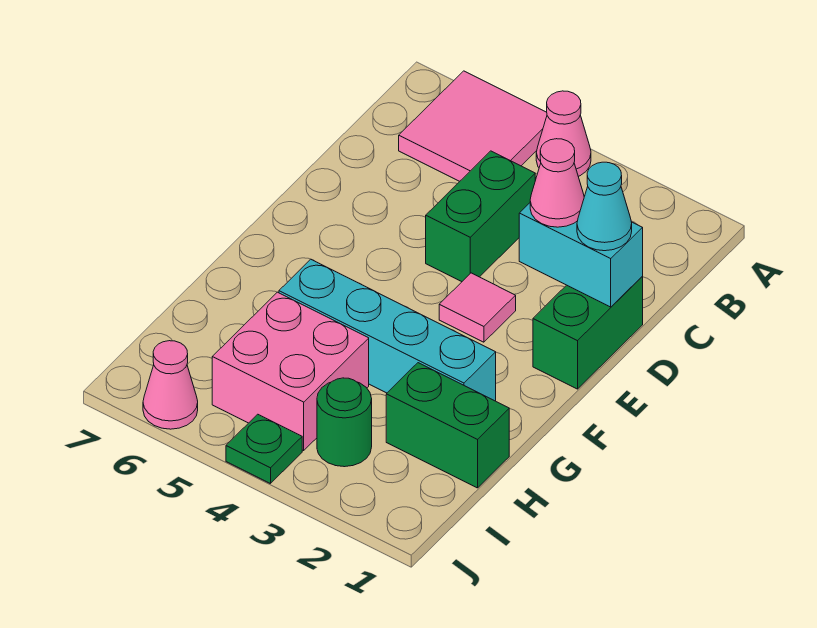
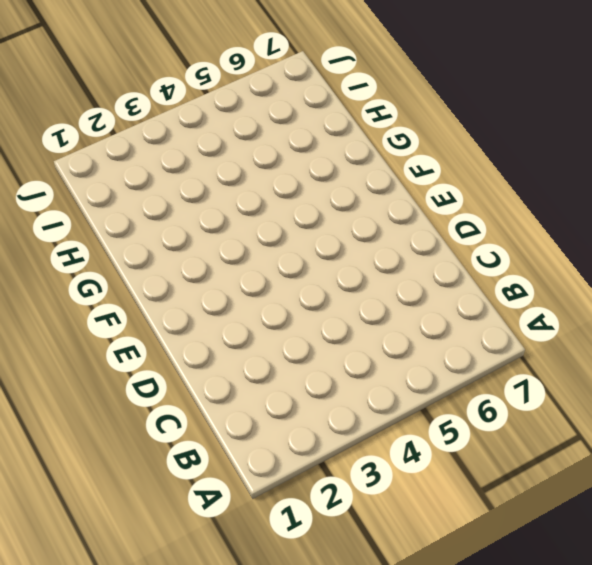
none -> pink cone A4 level 1
none -> pink tile A5:B6 level 1
none -> green brick C4:D4 level 1

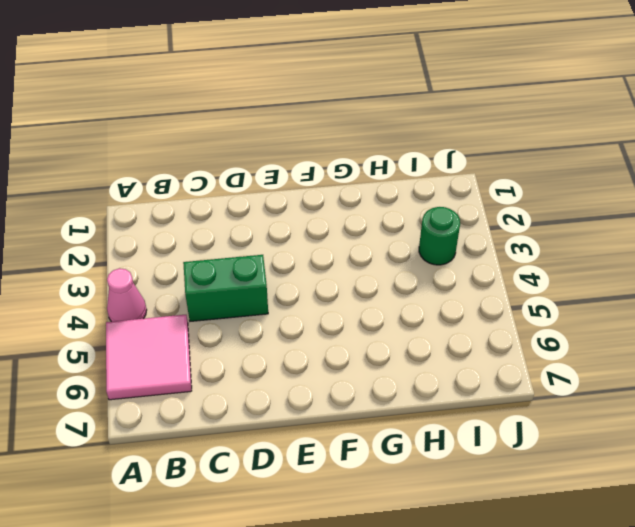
none -> green brick D1:E1 level 1
none -> pink tile E3 level 1
none -> cyan brick G2:G5 level 1

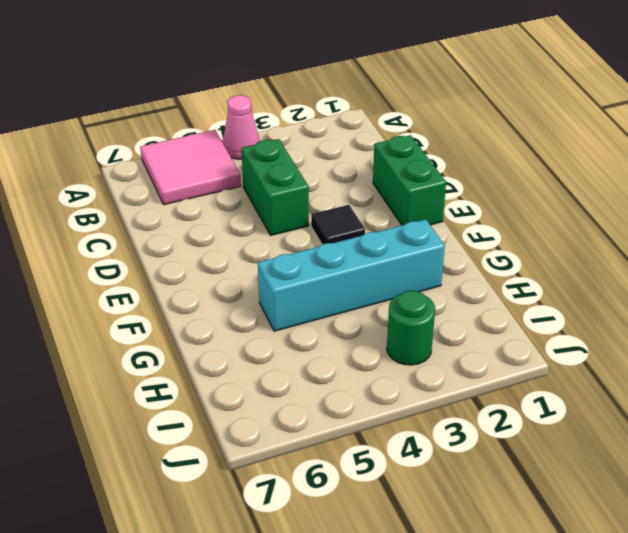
black tile E3 level 1 -> pink tile E3 level 1
none -> green brick H1:H2 level 1
none -> pink brick H4:I5 level 1
none -> green plate J4 level 1

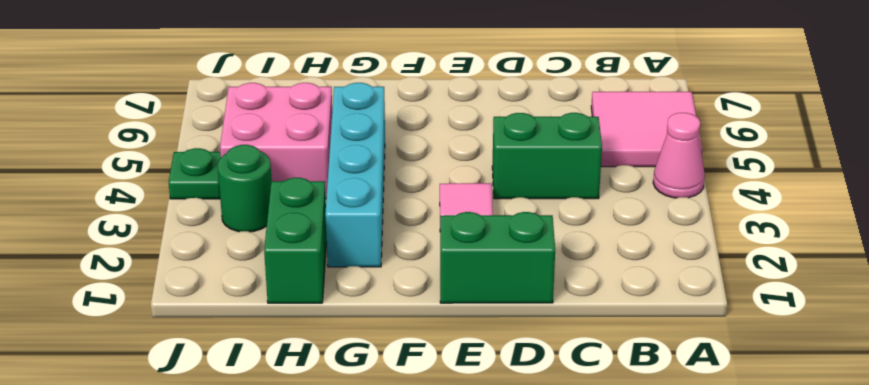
none -> pink cone J6 level 1
none -> cyan brick D1:D2 level 2
none -> cyan cone D1 level 3

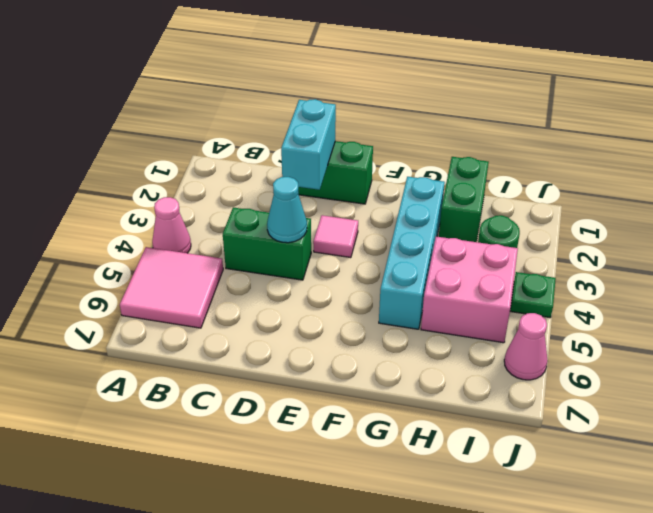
cyan cone D4 level 2 -> cyan cone D1 level 3
none -> pink cone D2 level 3

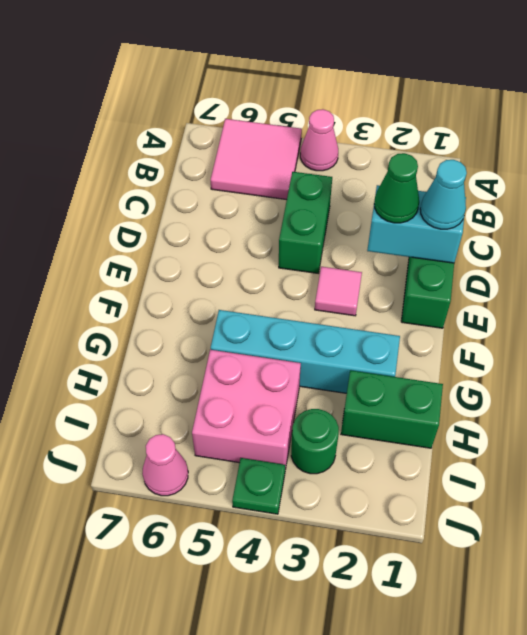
green cone D2 level 3 -> pink cone D2 level 3

